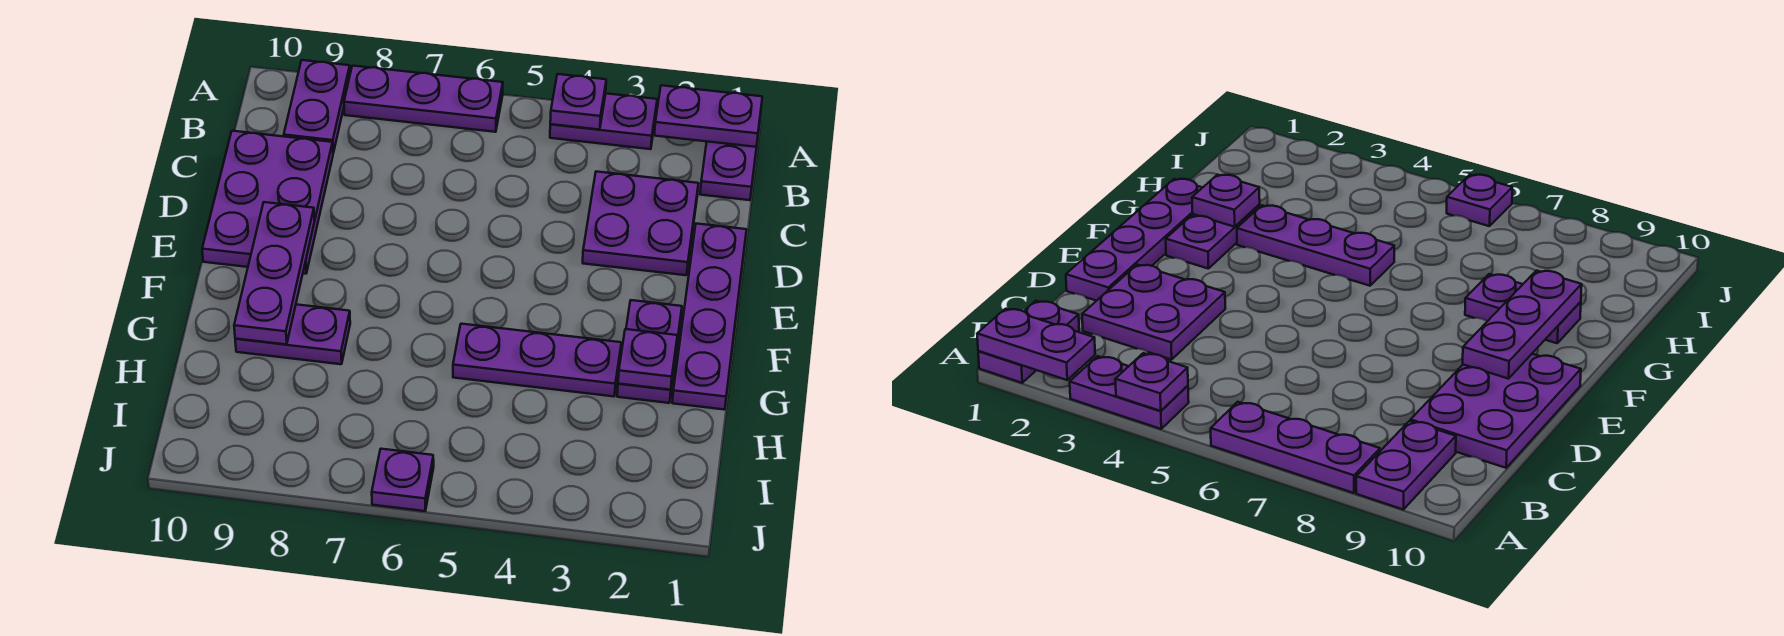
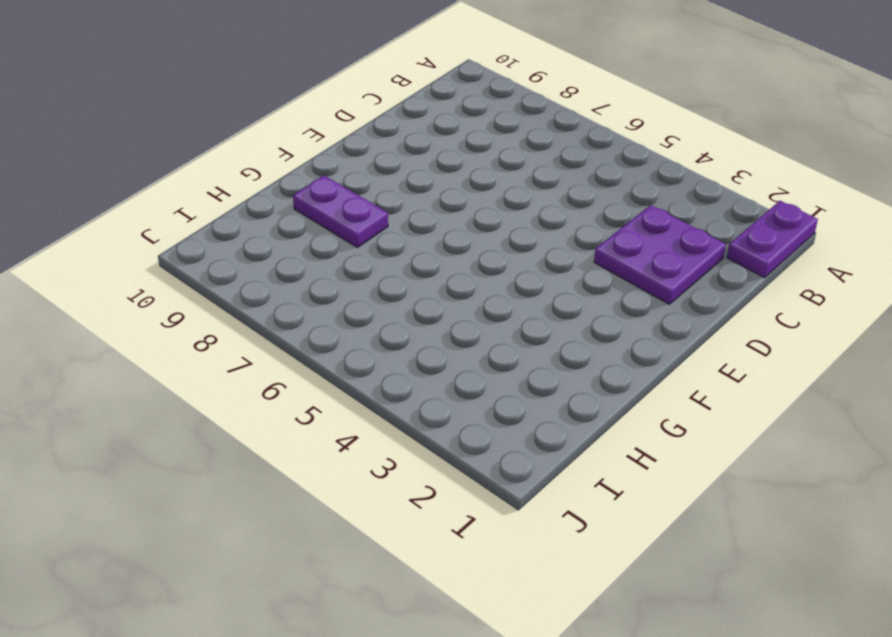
none -> purple plate A3:A4 level 1
none -> purple plate A6:A8 level 1
none -> purple plate A9:B9 level 1

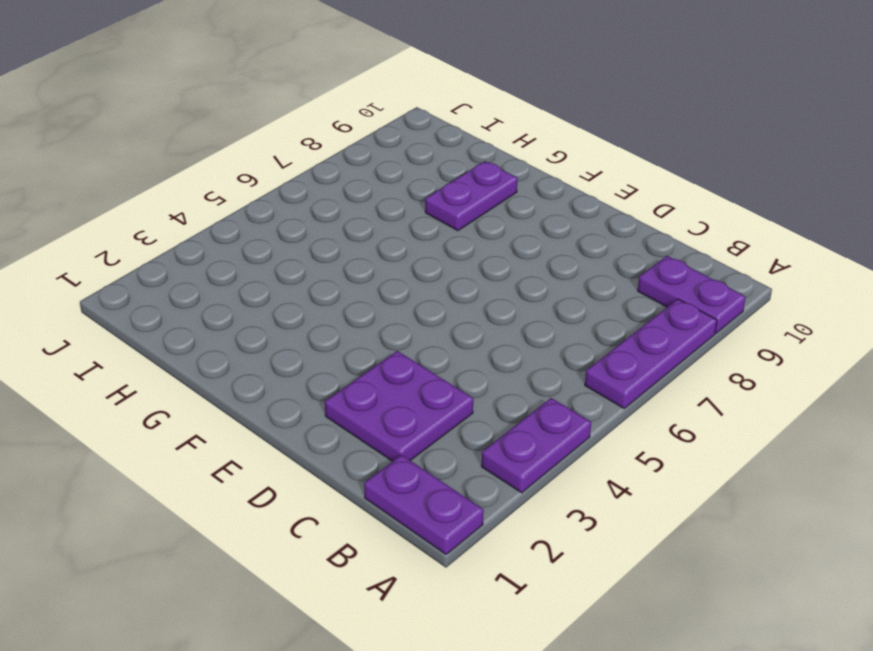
none -> purple plate C9:E10 level 1
none -> purple plate D1:G1 level 1
none -> purple plate F2:G2 level 1

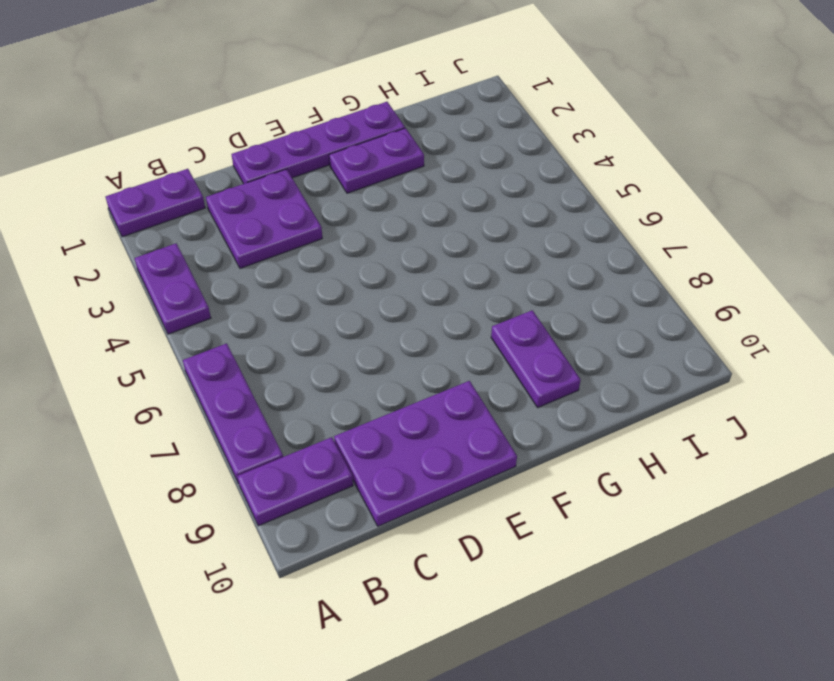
none -> purple plate G3:G5 level 1
none -> purple plate J6 level 1
none -> purple plate A1:A2 level 2

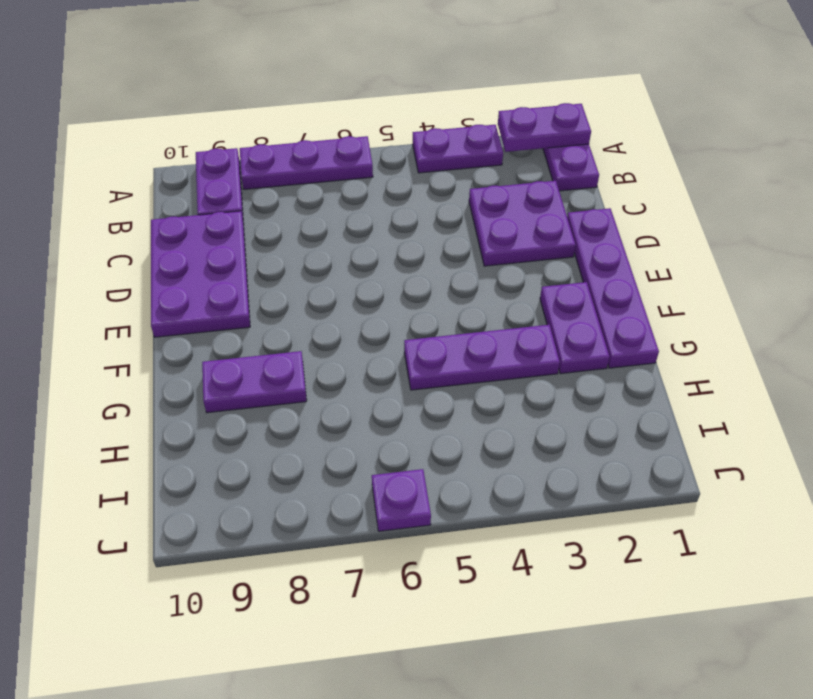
none -> purple plate A4 level 2
none -> purple plate E9:G9 level 2
none -> purple plate G2 level 2

